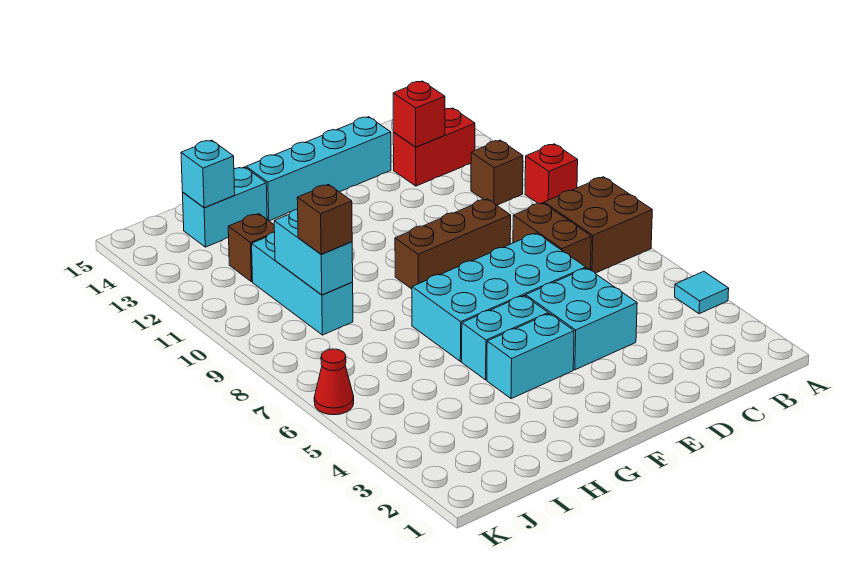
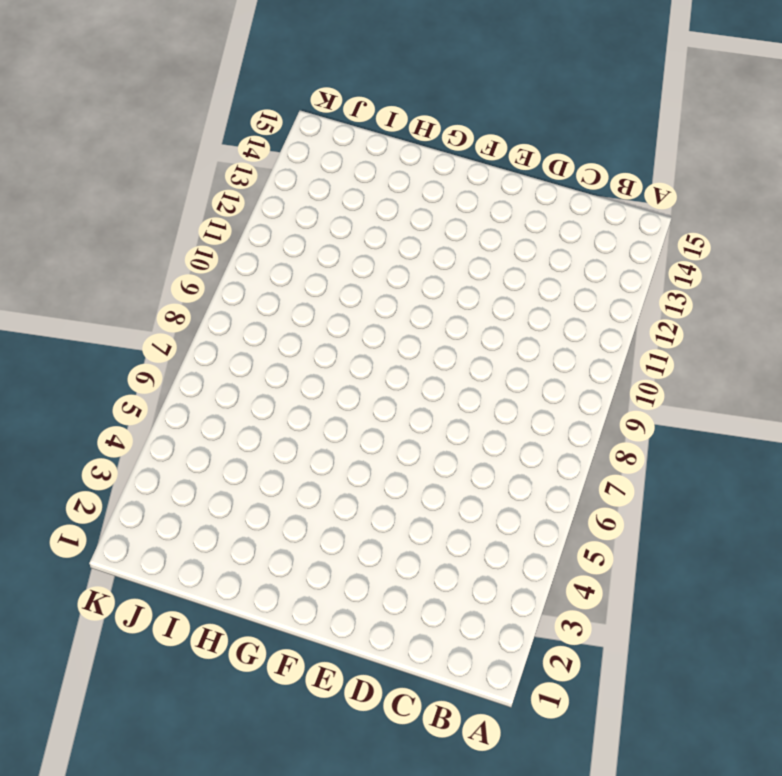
none -> cyan tile A4 level 1
none -> brown brick A7:B8 level 1
none -> red brick A10 level 1

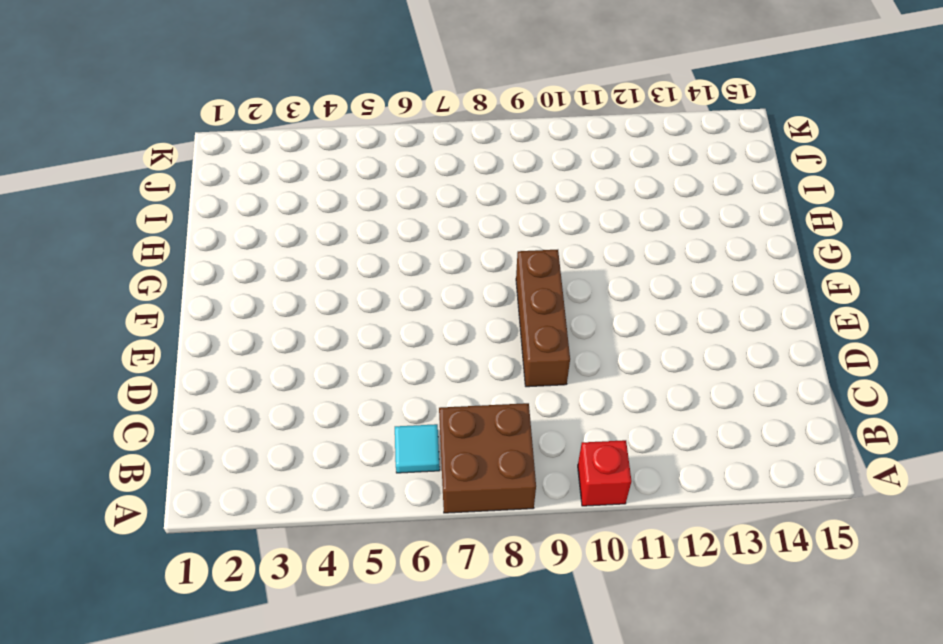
cyan tile B6 level 1 -> cyan tile A4 level 1
none -> brown brick B11 level 1
none -> red brick B13:C13 level 1
none -> brown brick C7:C8 level 1

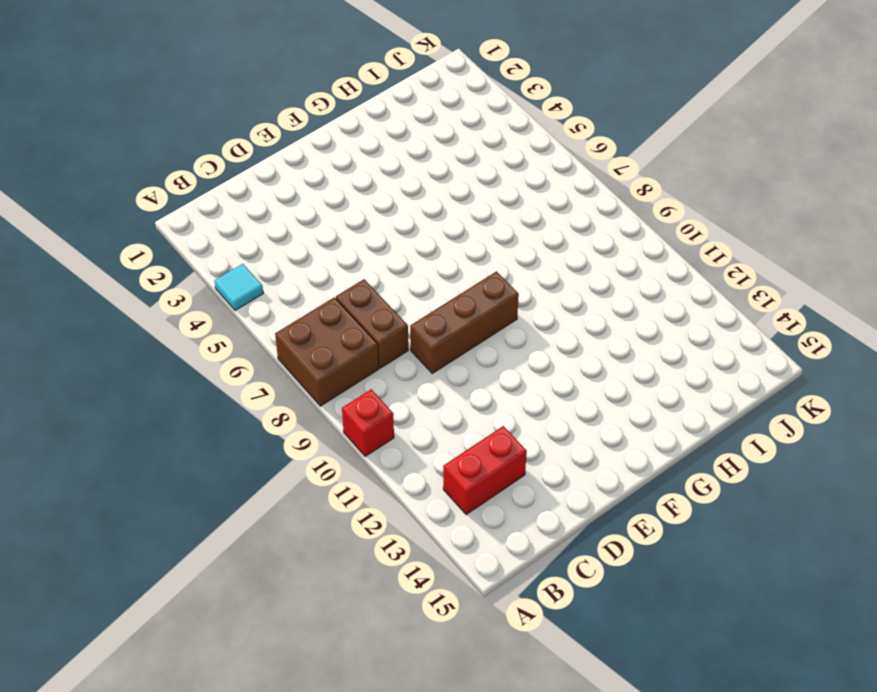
none -> brown brick B11 level 1
none -> cyan brick D4:E5 level 1
none -> cyan brick D6:G7 level 1

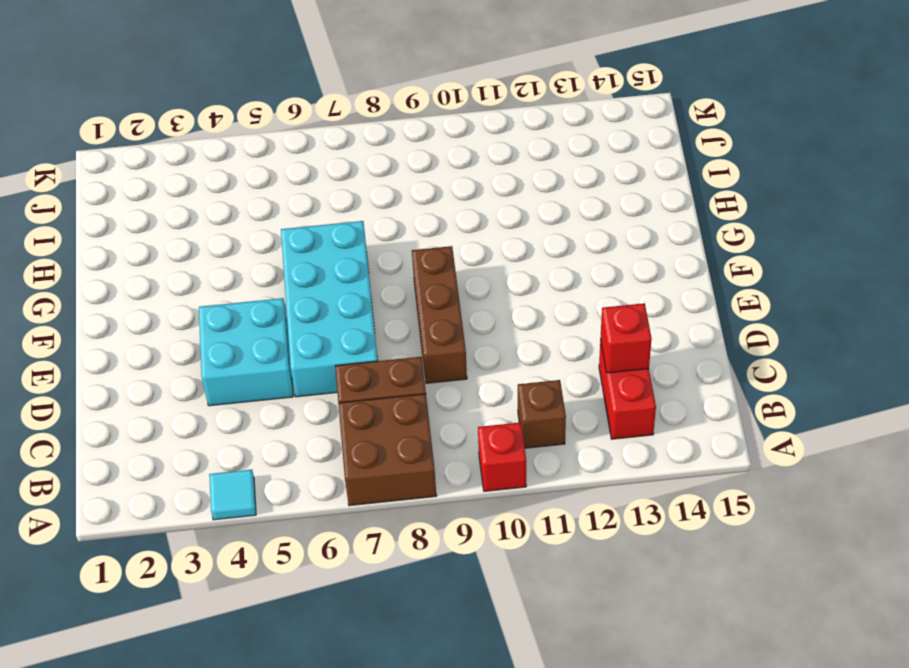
none -> cyan brick D14:G14 level 1
none -> cyan brick F4:G4 level 1
none -> cyan brick F5:G5 level 1

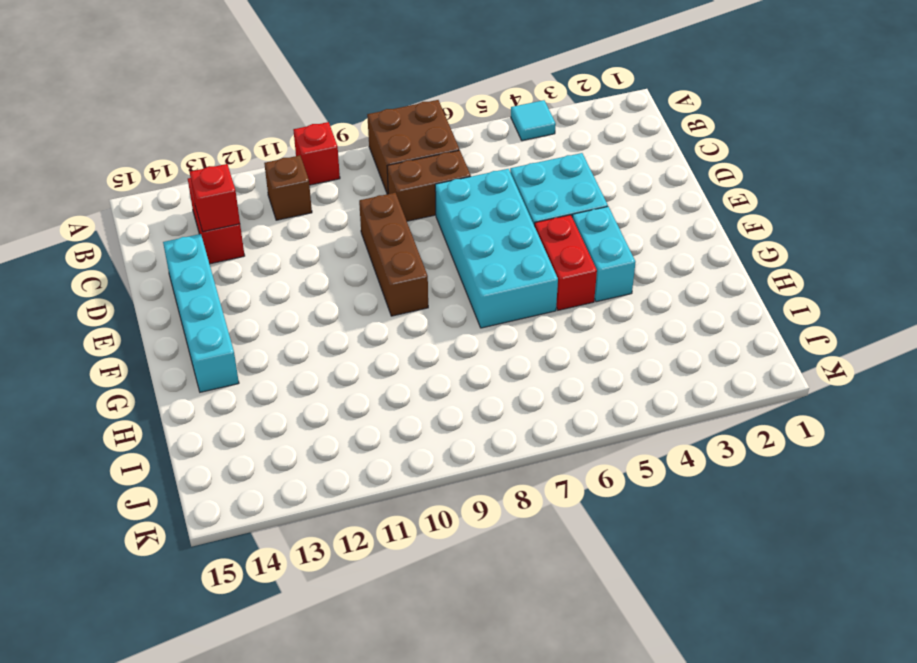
red brick F5:G5 level 1 -> cyan brick F5:G5 level 1
none -> cyan brick H14:I14 level 1
none -> cyan brick I9:I11 level 1
none -> brown brick I12 level 1

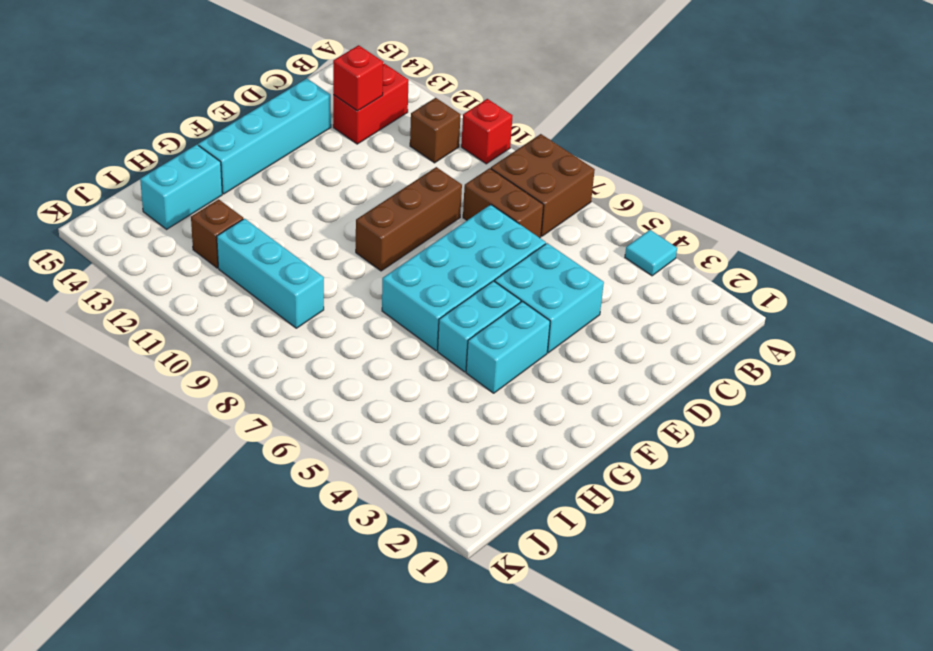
none -> red cone K6 level 1
none -> cyan brick I9:I10 level 2
none -> cyan brick I14 level 2

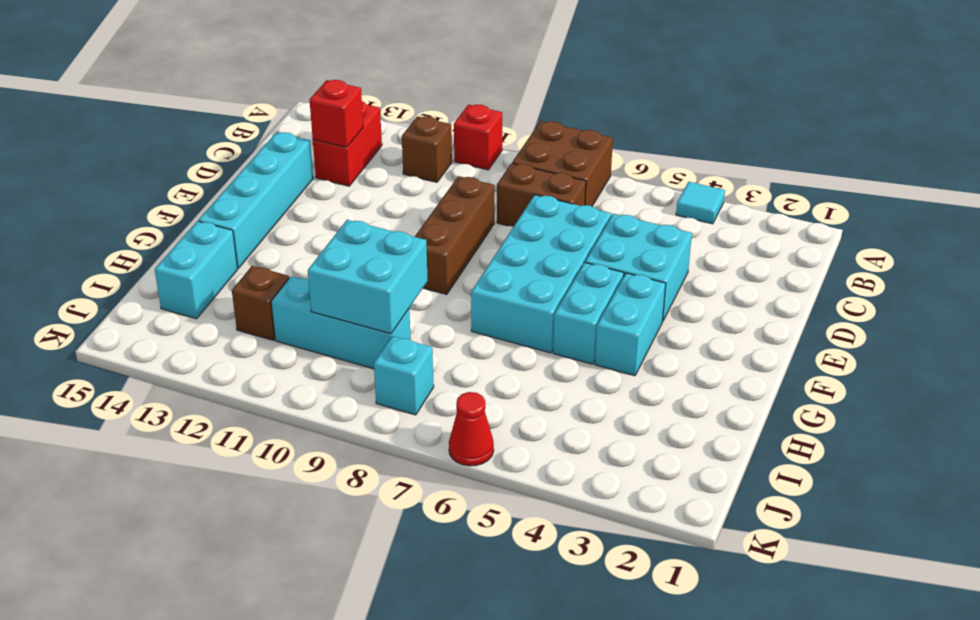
cyan brick H9:I10 level 2 -> cyan brick I9:I10 level 2
cyan brick J8 level 1 -> cyan brick I14 level 2
none -> brown brick I9 level 3

